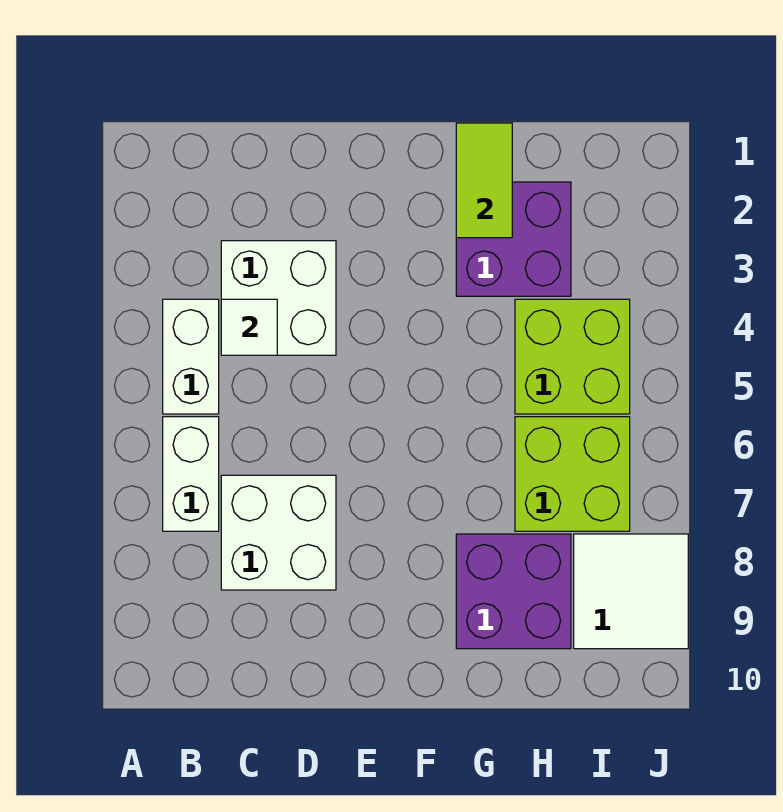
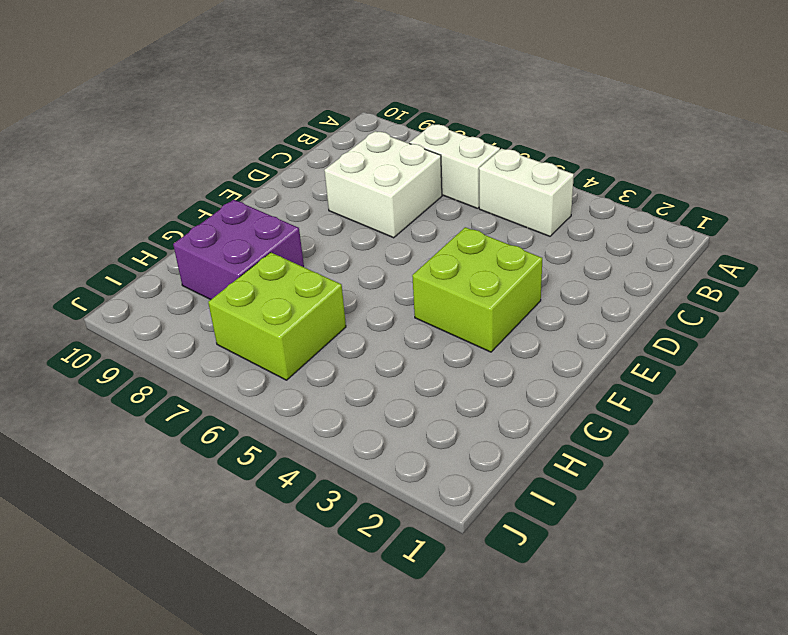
lime brick E3:F4 level 1 -> lime brick H4:I5 level 1
none -> white brick C3:D4 level 1
none -> purple brick G2:H3 level 1

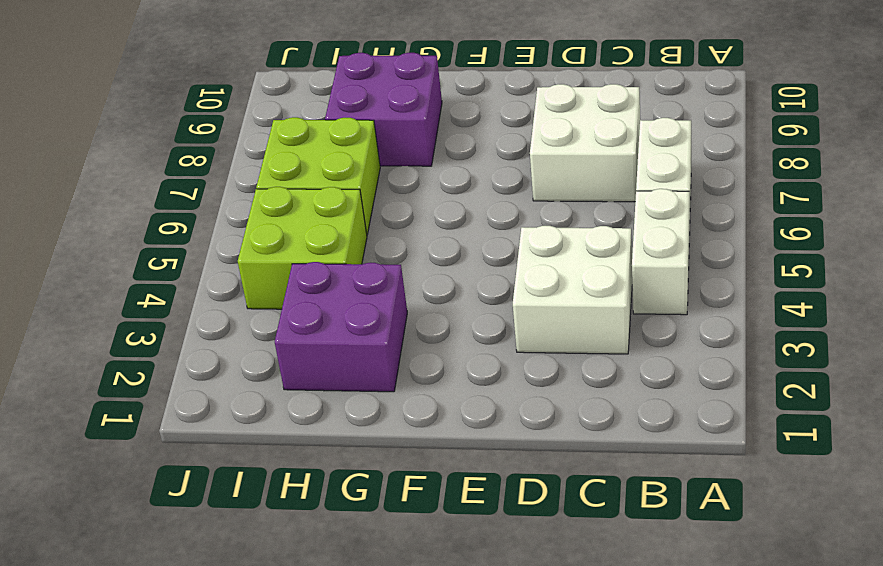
none -> white tile I8:J9 level 1
none -> white tile C4 level 2

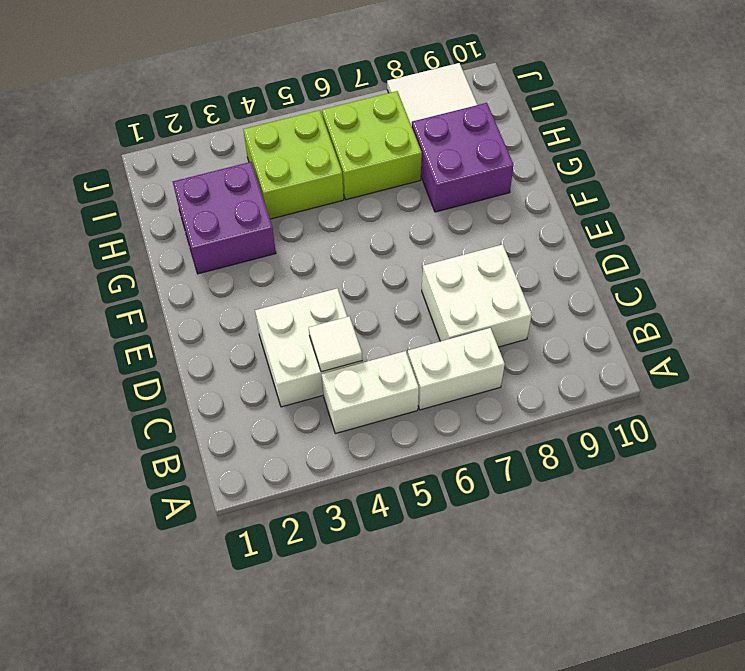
none -> lime tile G1:G2 level 2

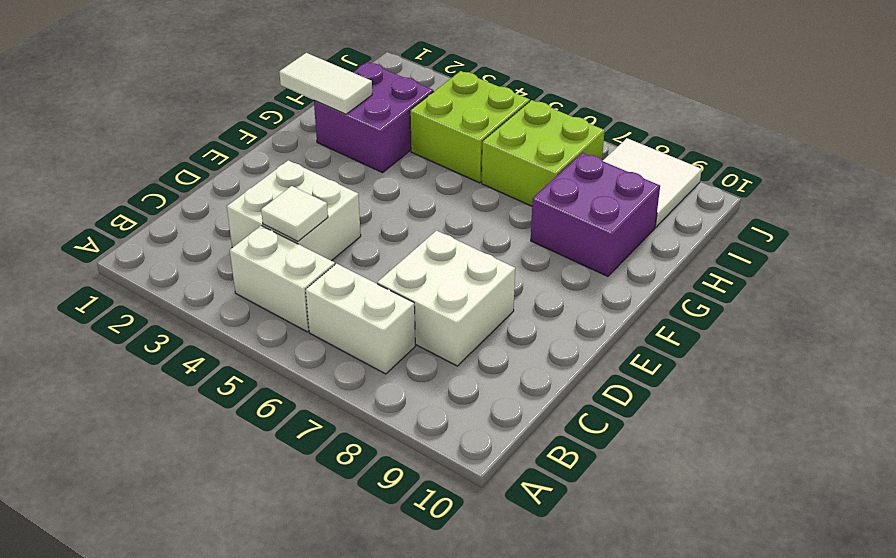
white tile G1:G2 level 2 -> lime tile G1:G2 level 2

